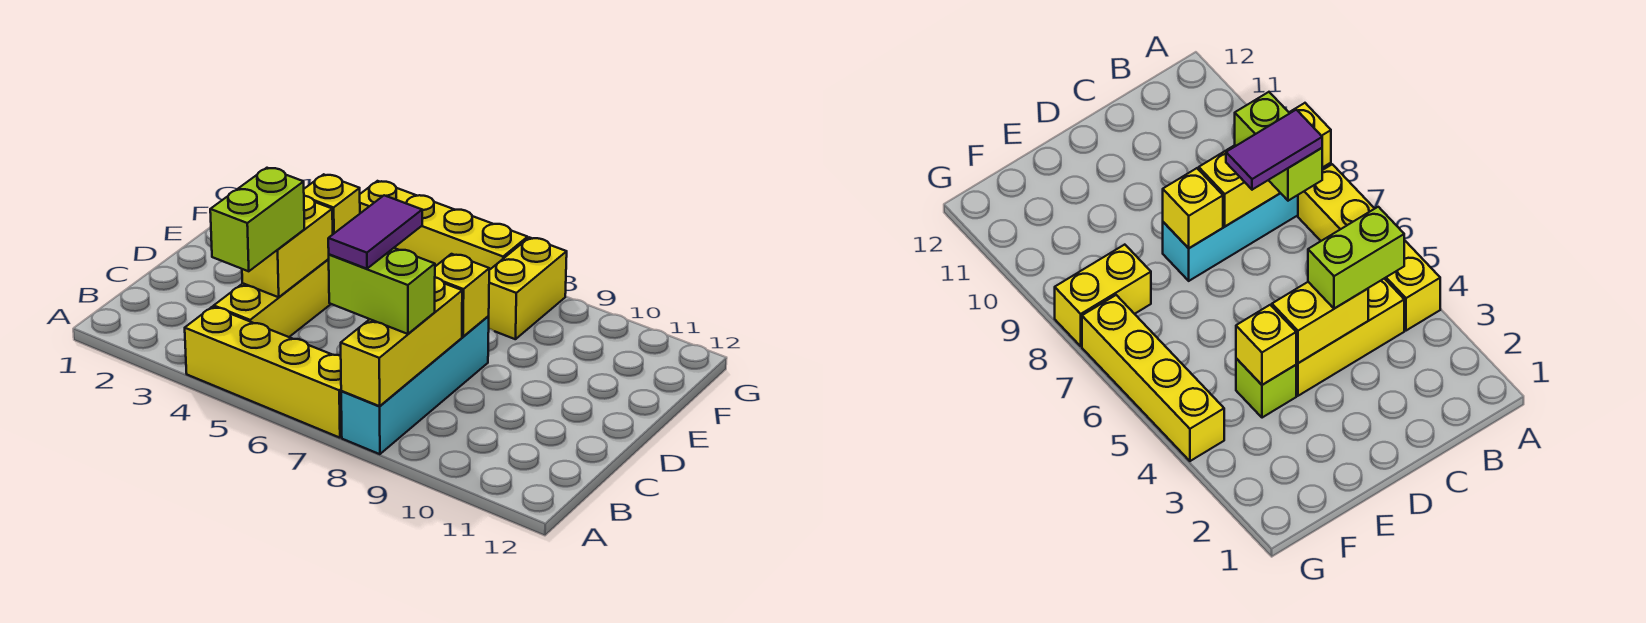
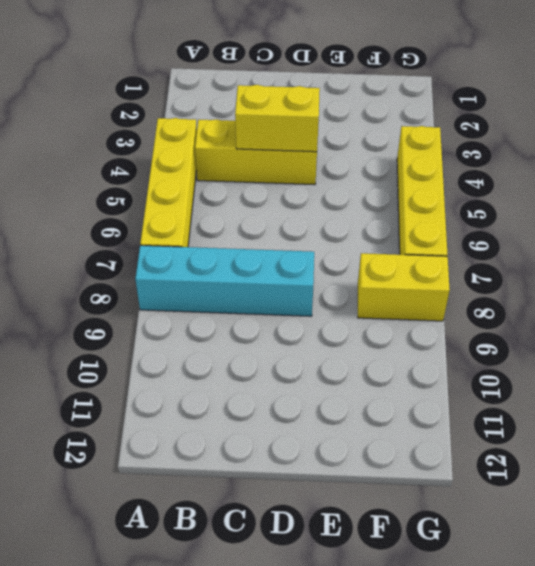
none -> lime brick E4 level 1
none -> yellow brick A8:C8 level 2
none -> yellow brick D8 level 2

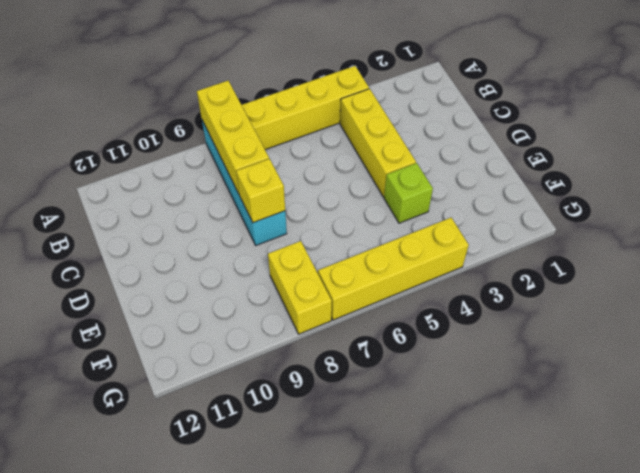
none -> yellow brick C4:D4 level 2
none -> yellow brick E4 level 2
none -> lime brick B4:C4 level 3

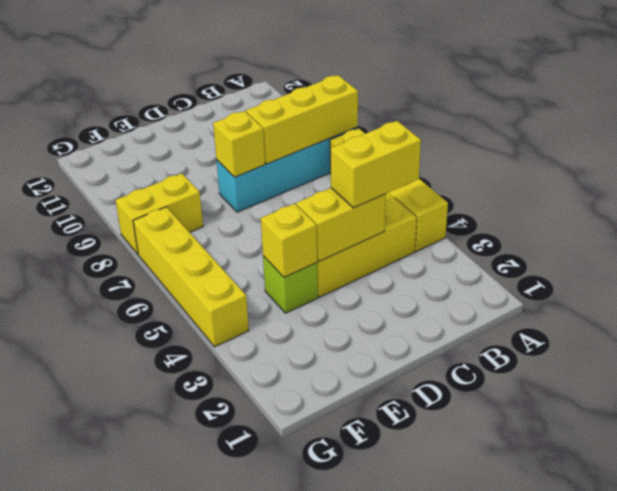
yellow brick B4:C4 level 3 -> lime brick B4:C4 level 3
none -> lime brick B7:B8 level 3
none -> purple tile B7:C7 level 4

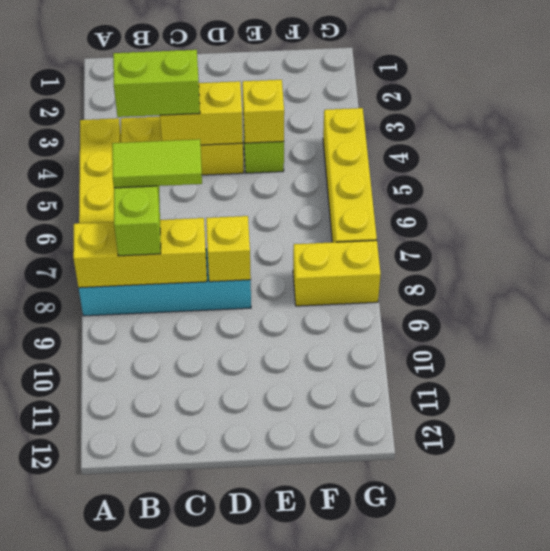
lime tile B7:C7 level 4 -> purple tile B7:C7 level 4

